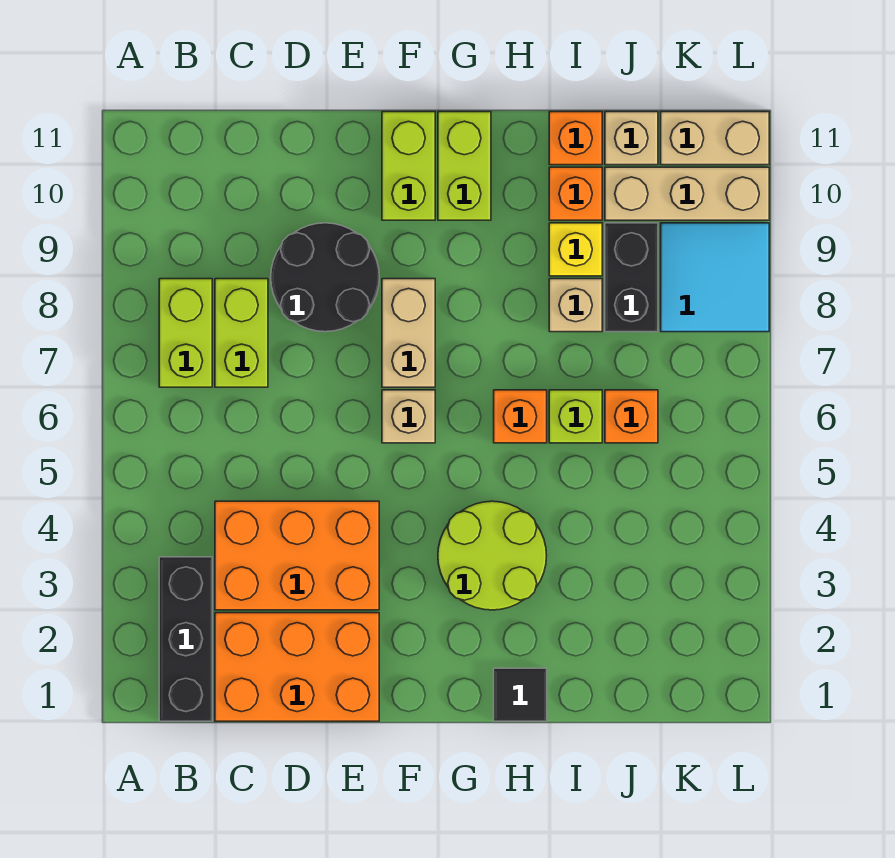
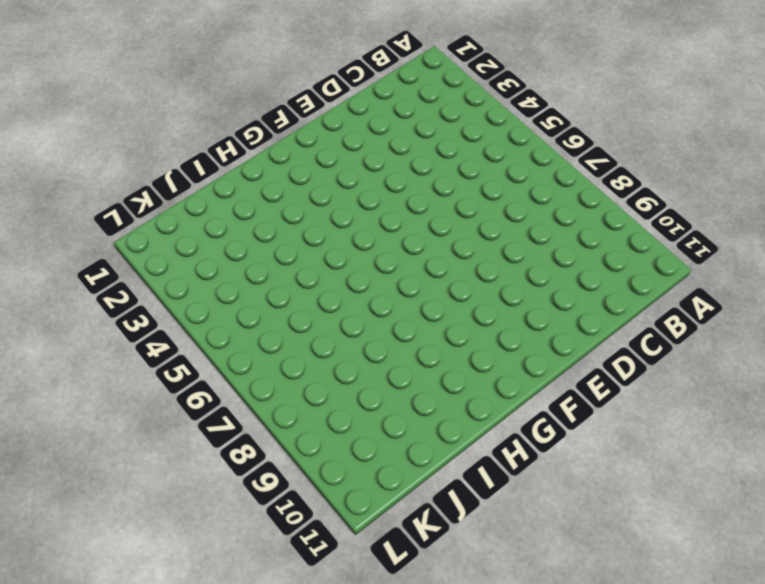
none -> black brick B1:B3 level 1
none -> lime brick B7:B8 level 1
none -> orange brick C1:E2 level 1

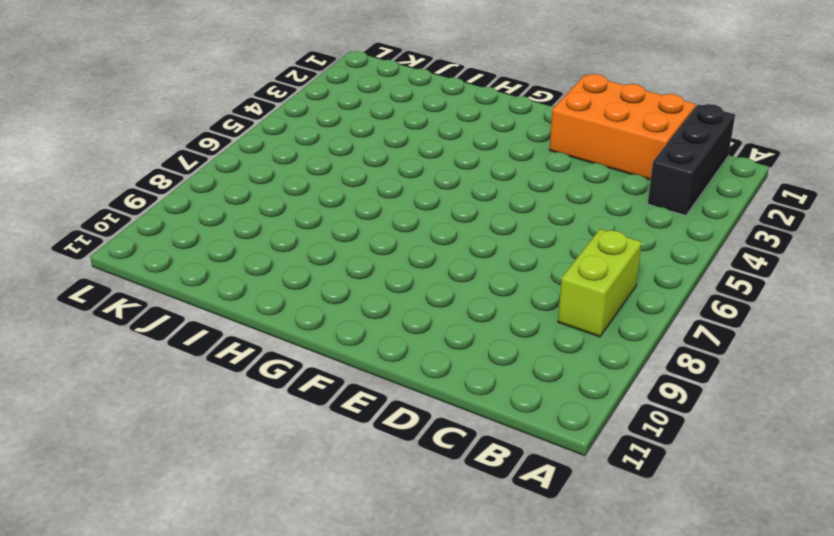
none -> orange brick C3:E4 level 1
none -> lime brick C7:C8 level 1
none -> black round brick D8:E9 level 1

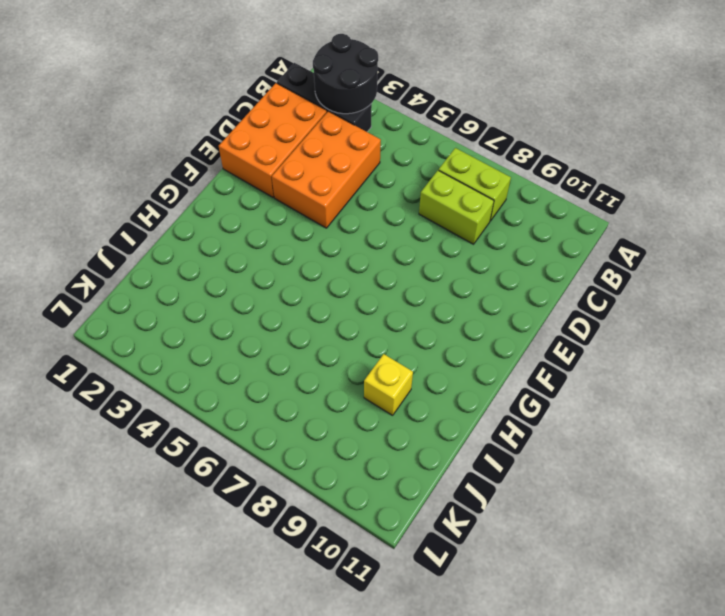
black round brick A2:B3 level 2 -> black round brick D8:E9 level 1
none -> tan brick F6 level 1
none -> tan brick F7:F8 level 1
none -> lime brick F10:F11 level 1

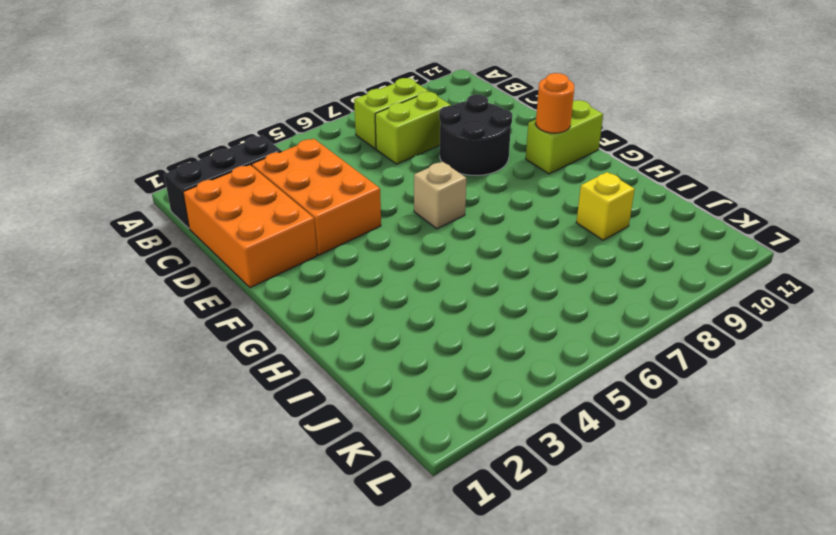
orange round brick F10 level 2 -> none
none -> tan brick F7:F8 level 1
none -> lime round brick G3:H4 level 1
none -> lime brick G10:G11 level 1

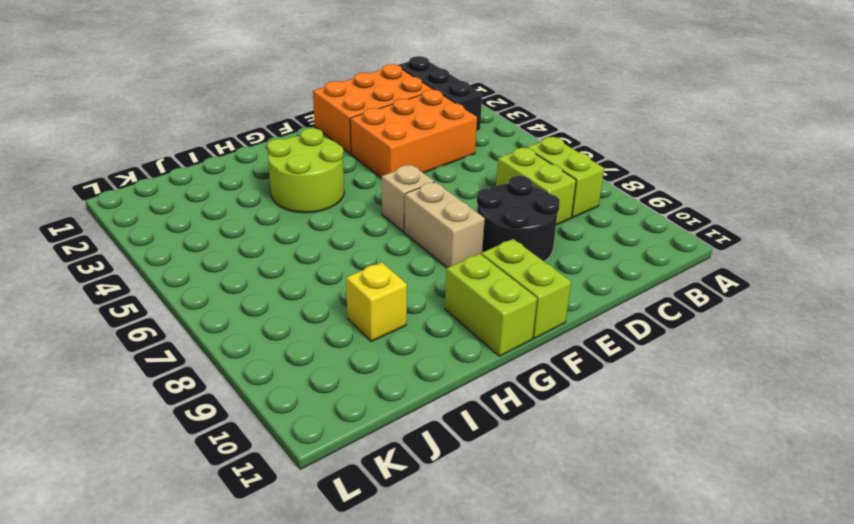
none -> black tile H1 level 1
none -> orange brick H6 level 1
none -> lime brick I6 level 1

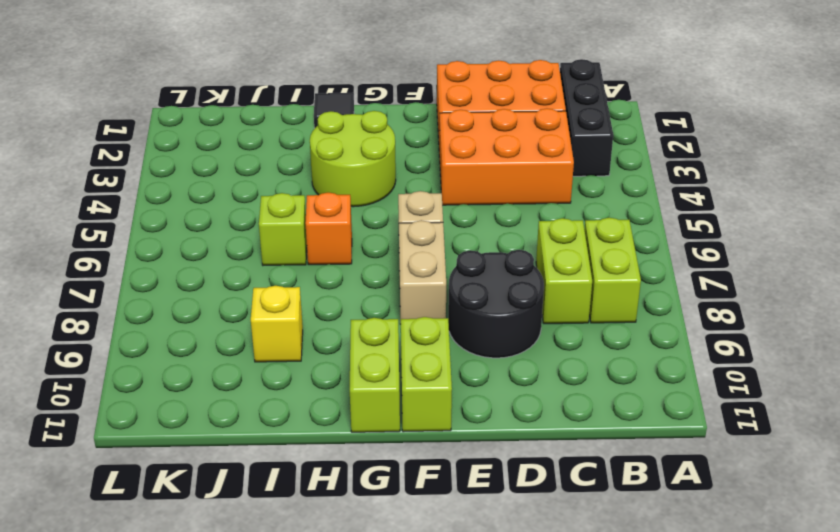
none -> tan brick I8 level 1
none -> orange brick I10 level 1
none -> orange brick I11 level 1

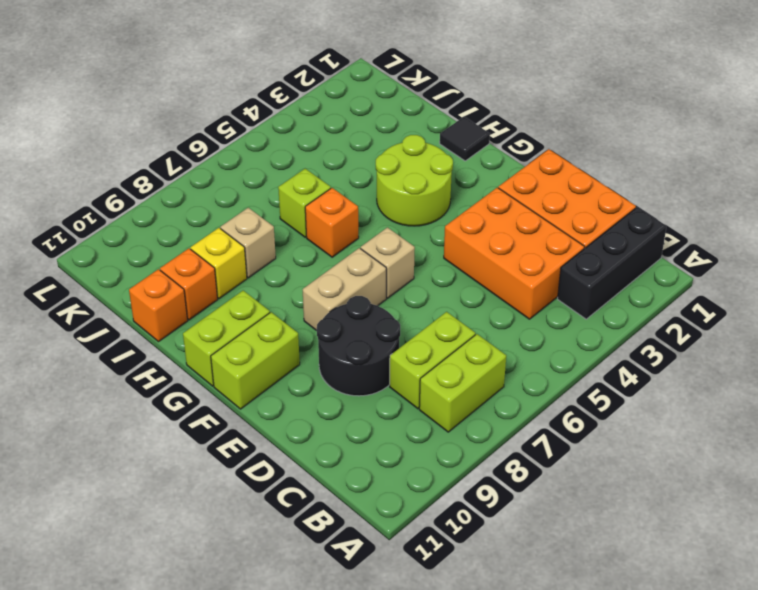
none -> orange brick J6 level 1
none -> black brick J8:J9 level 1
none -> tan brick J10:L10 level 1

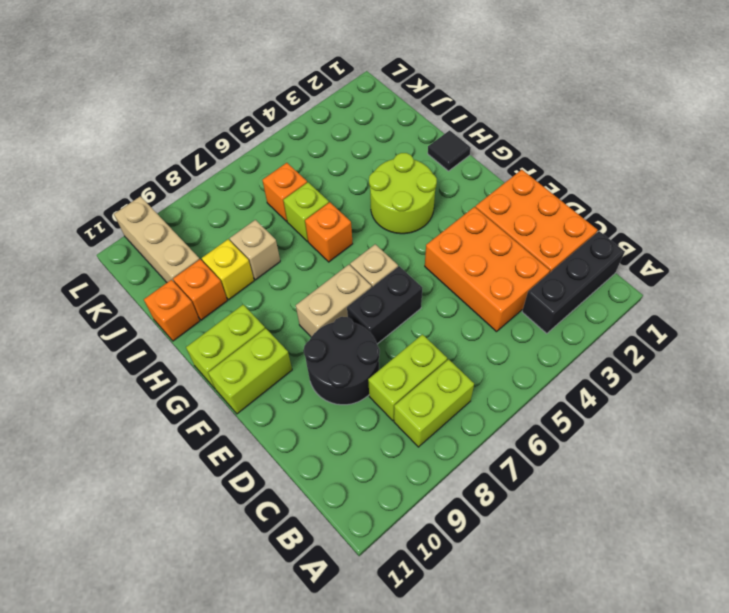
black brick E6:E7 level 1 -> black brick J8:J9 level 1
none -> tan brick J11 level 1
none -> cyan tile K8:L9 level 1
none -> tan brick K11:L11 level 1

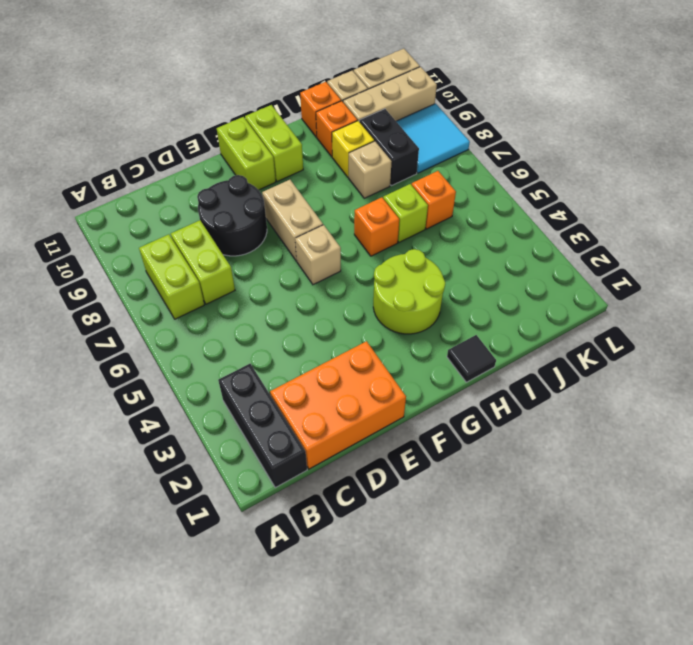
none -> orange brick C3:E4 level 1

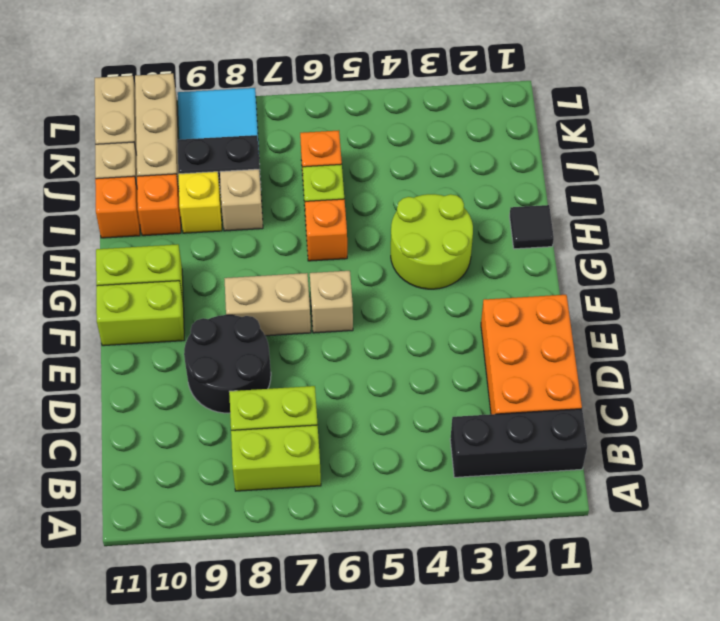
none -> orange brick C3:E4 level 1

